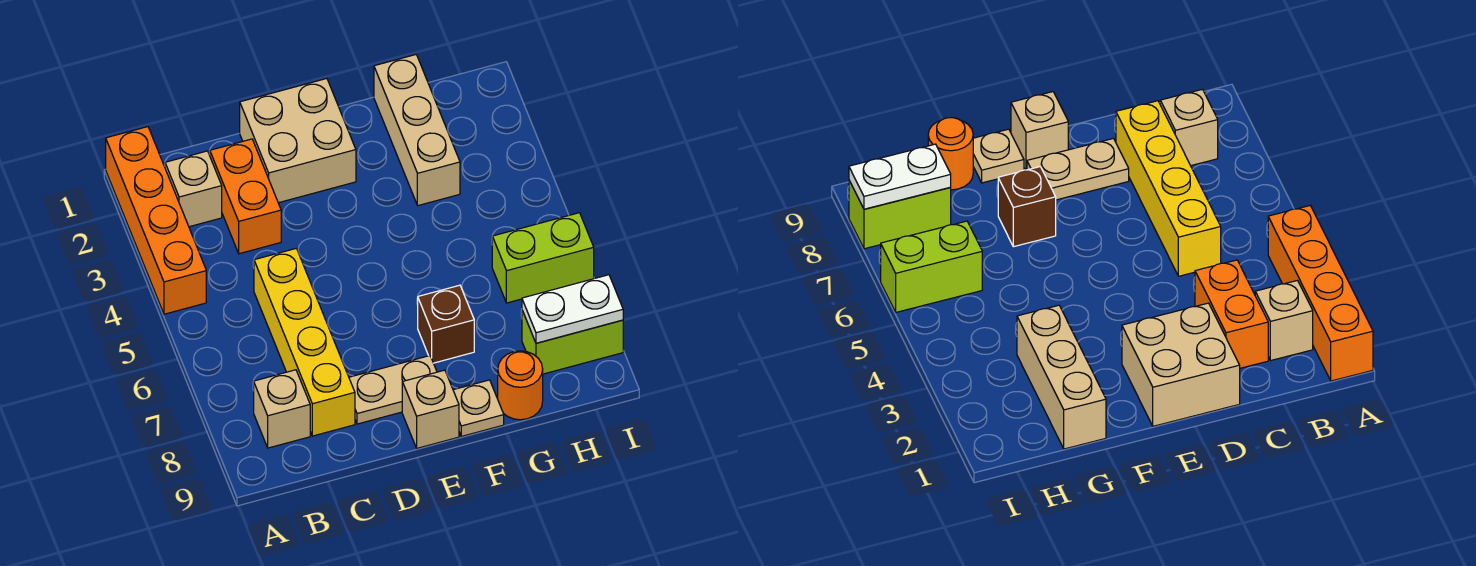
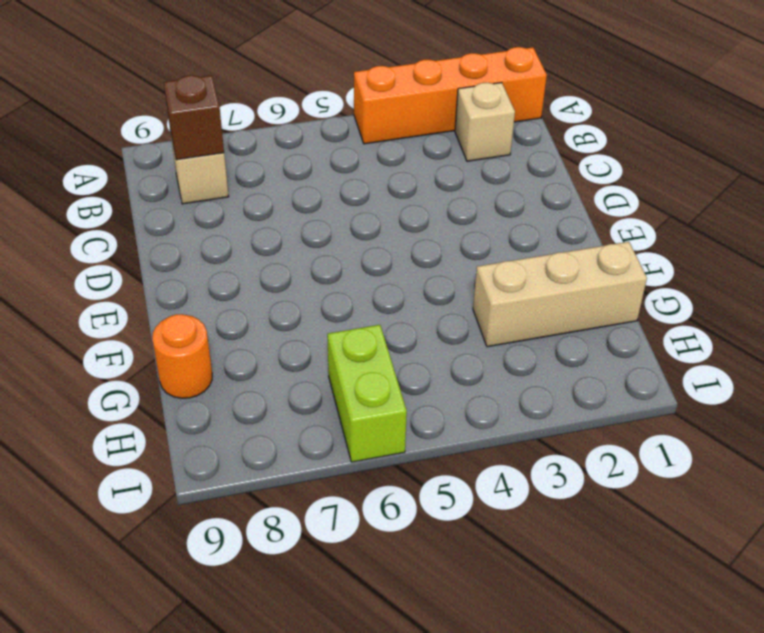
brown brick B8 level 2 -> brown brick F7 level 1
none -> orange brick C2:C3 level 1
none -> yellow brick C5:C8 level 1
none -> tan brick D1:E2 level 1

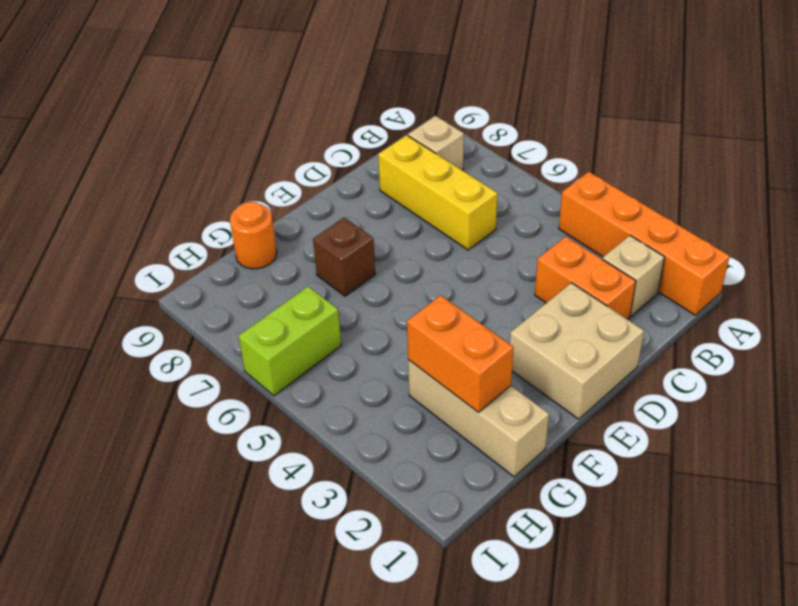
yellow brick C6:C8 level 1 -> yellow brick C5:C8 level 1
orange brick G2:G3 level 2 -> none
none -> tan plate D8:E8 level 1
none -> tan brick E9 level 1
none -> tan plate F9 level 1

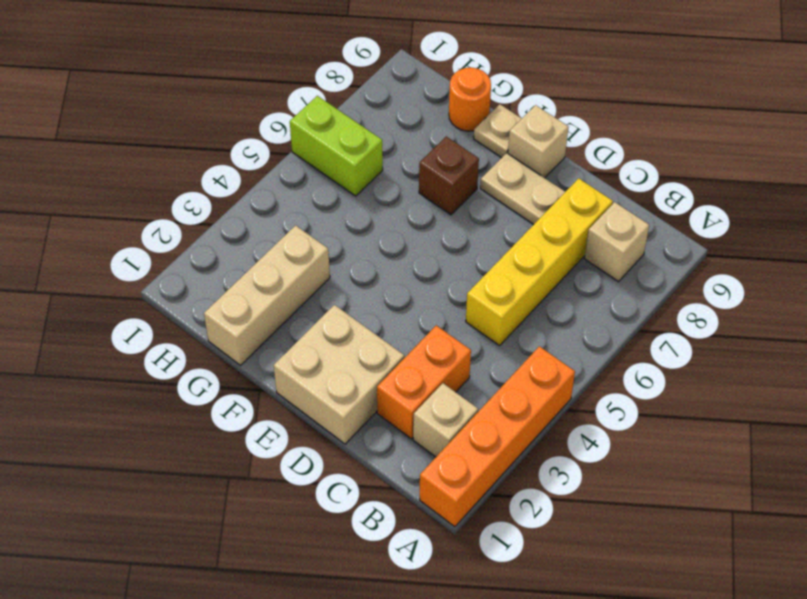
none -> lime brick H8:I8 level 1
none -> white plate H8:I8 level 2

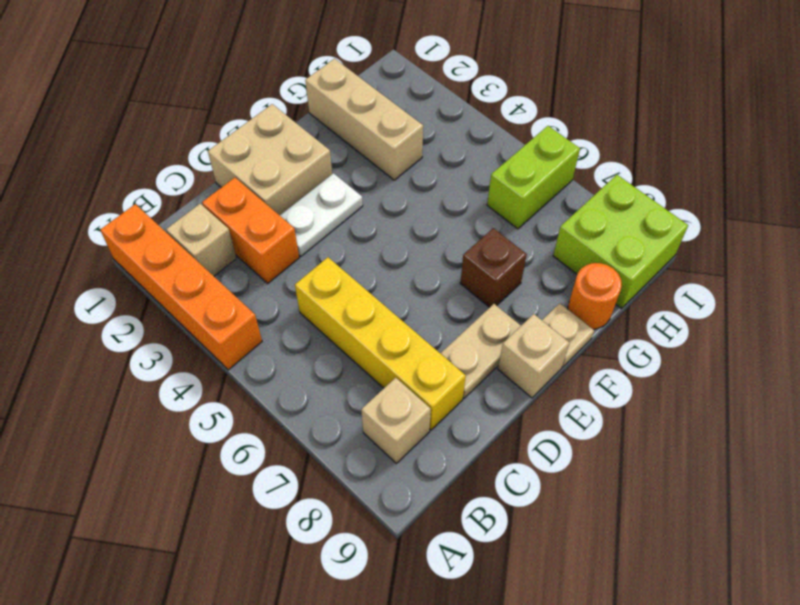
white plate D3:E3 level 1 -> white plate H8:I8 level 2
lime brick H8:I9 level 1 -> lime brick H8:I8 level 1

